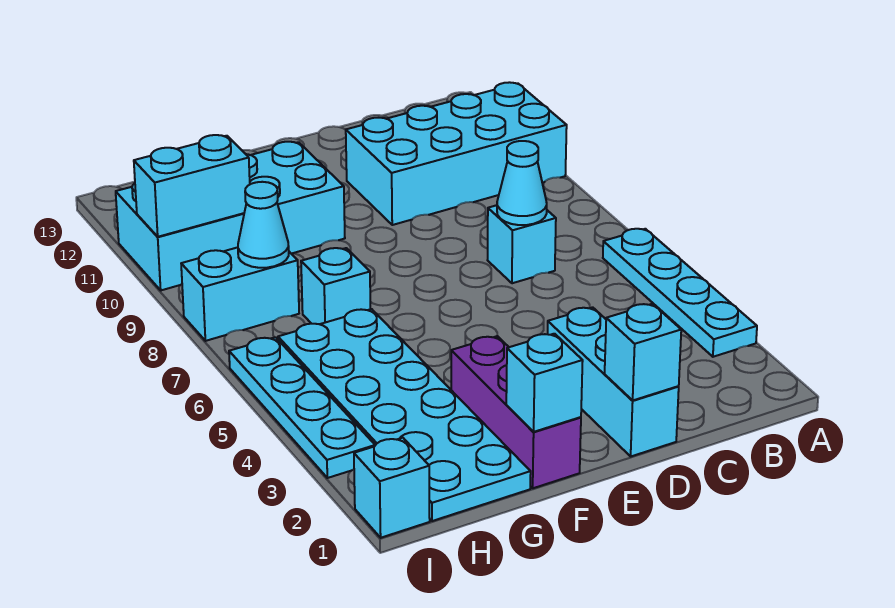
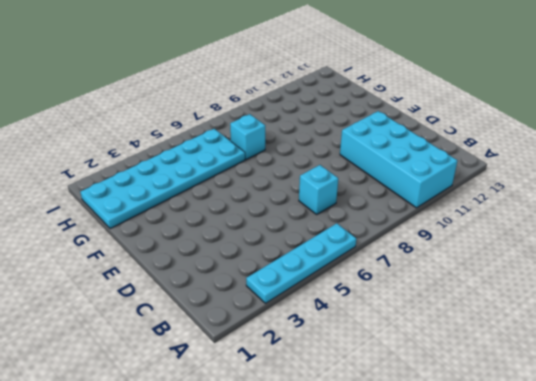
none -> cyan brick D1:D3 level 1
none -> purple brick F1:F3 level 1
none -> cyan brick F10:I11 level 1

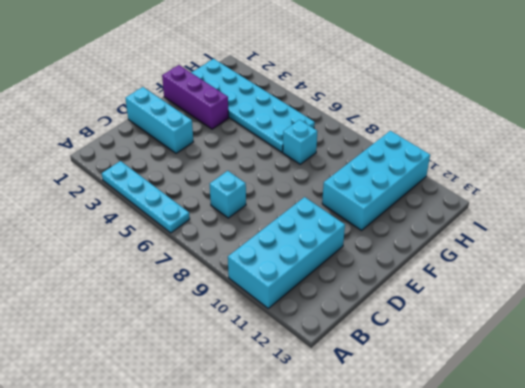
none -> cyan brick H8:I8 level 1
none -> cyan brick I1 level 1
none -> cyan plate I3:I6 level 1

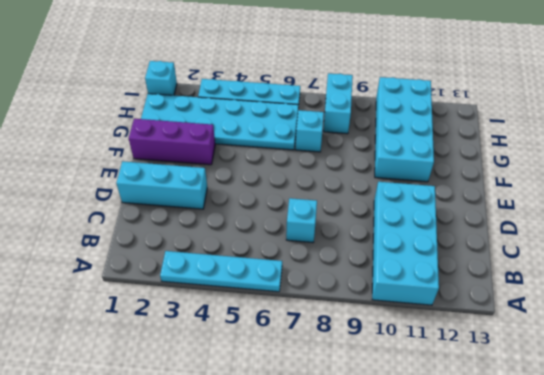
none -> cyan cone C7 level 2
none -> cyan brick D1 level 2
none -> cyan brick F1 level 2

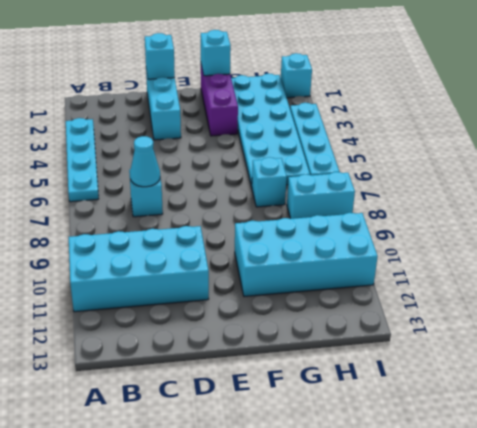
none -> cyan cone H8 level 2
none -> cyan brick H10:I10 level 2

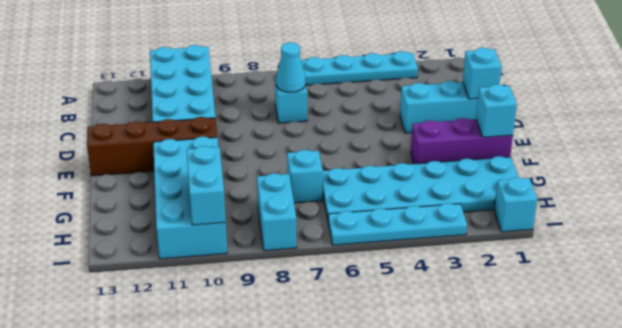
brown brick E10:E13 level 1 -> none
none -> cyan cone H8 level 2

